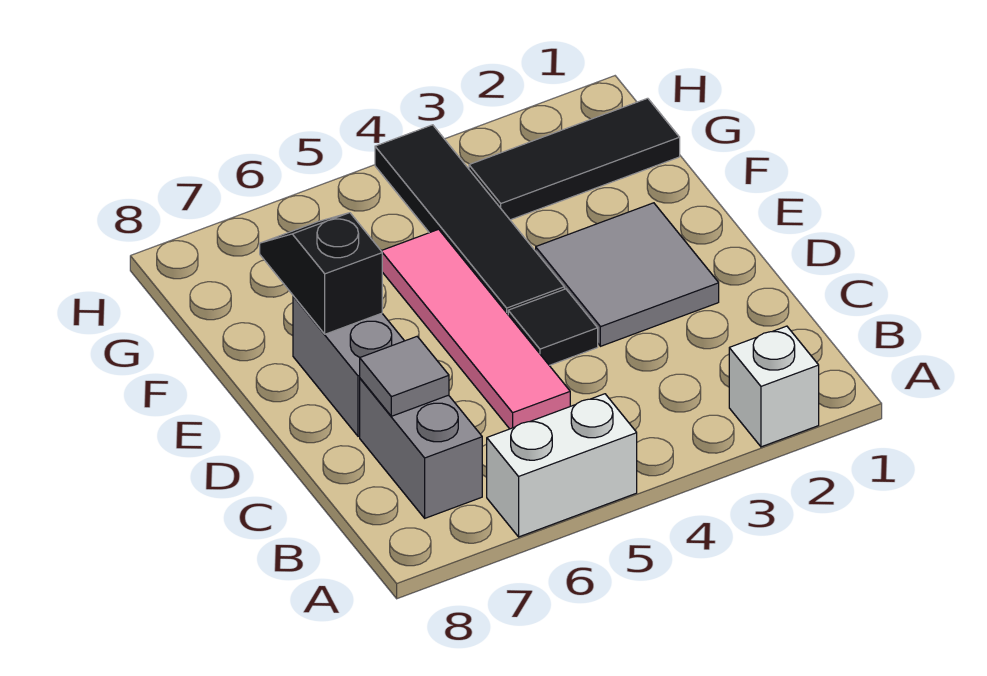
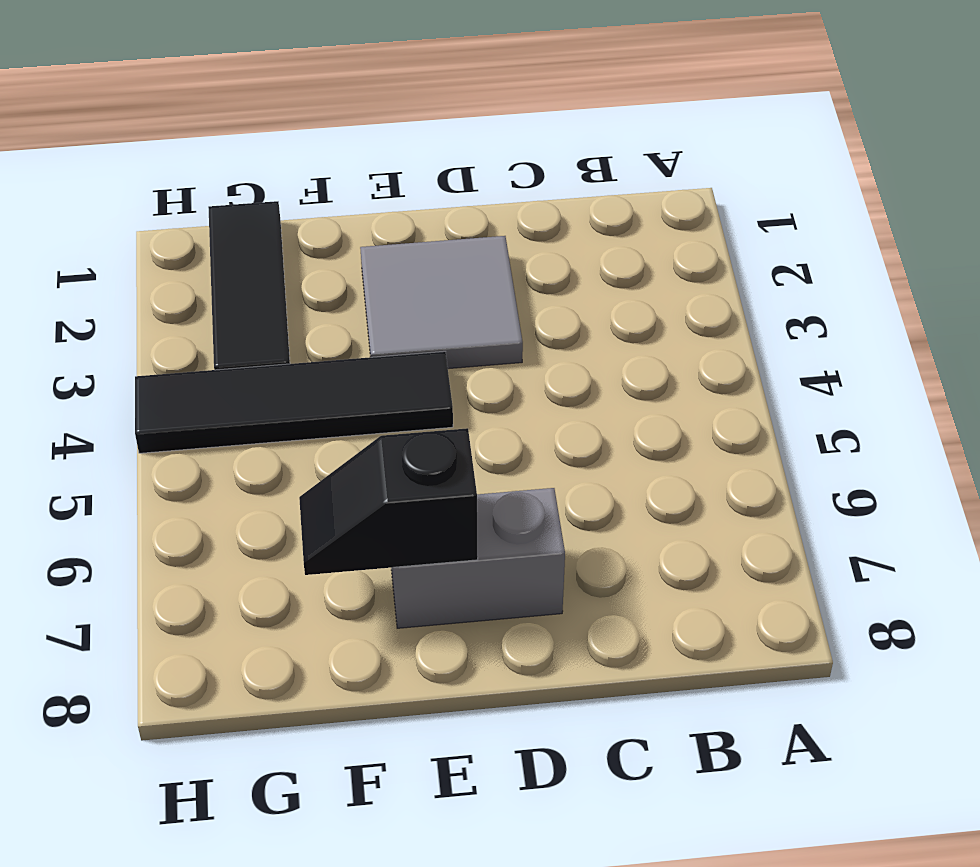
none -> white brick A2 level 1
none -> white brick A5:A6 level 1

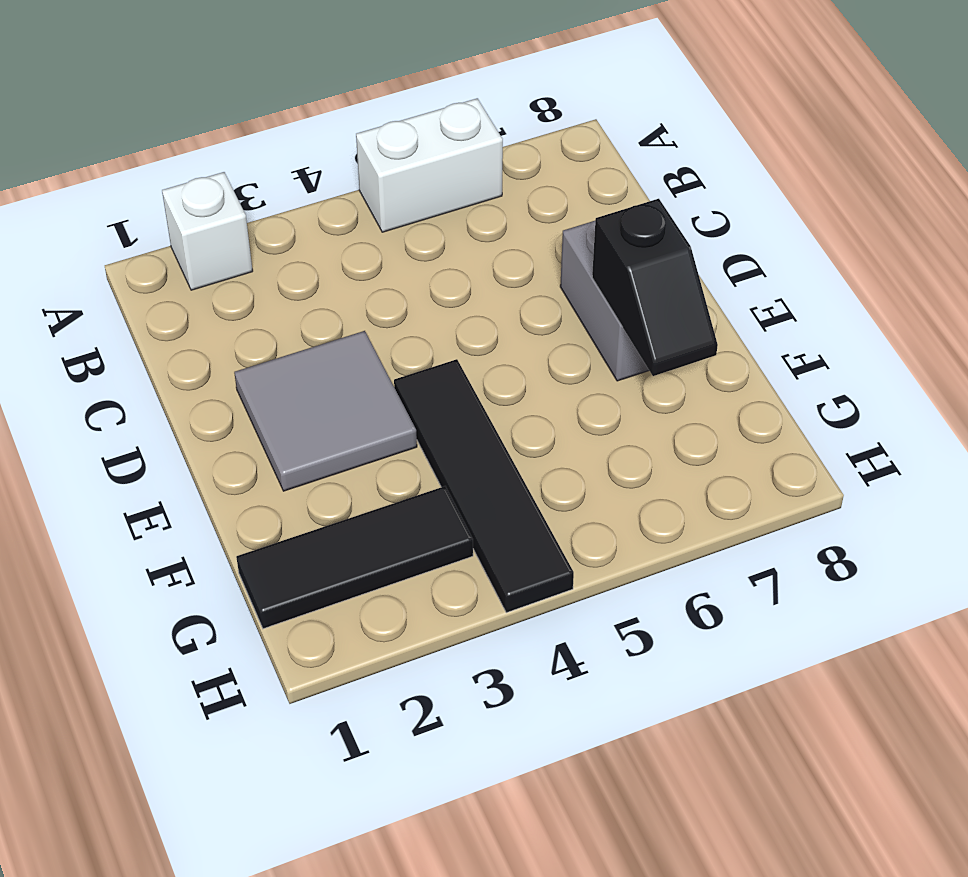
none -> grey brick B7:C7 level 1
none -> pink tile C5:F5 level 1

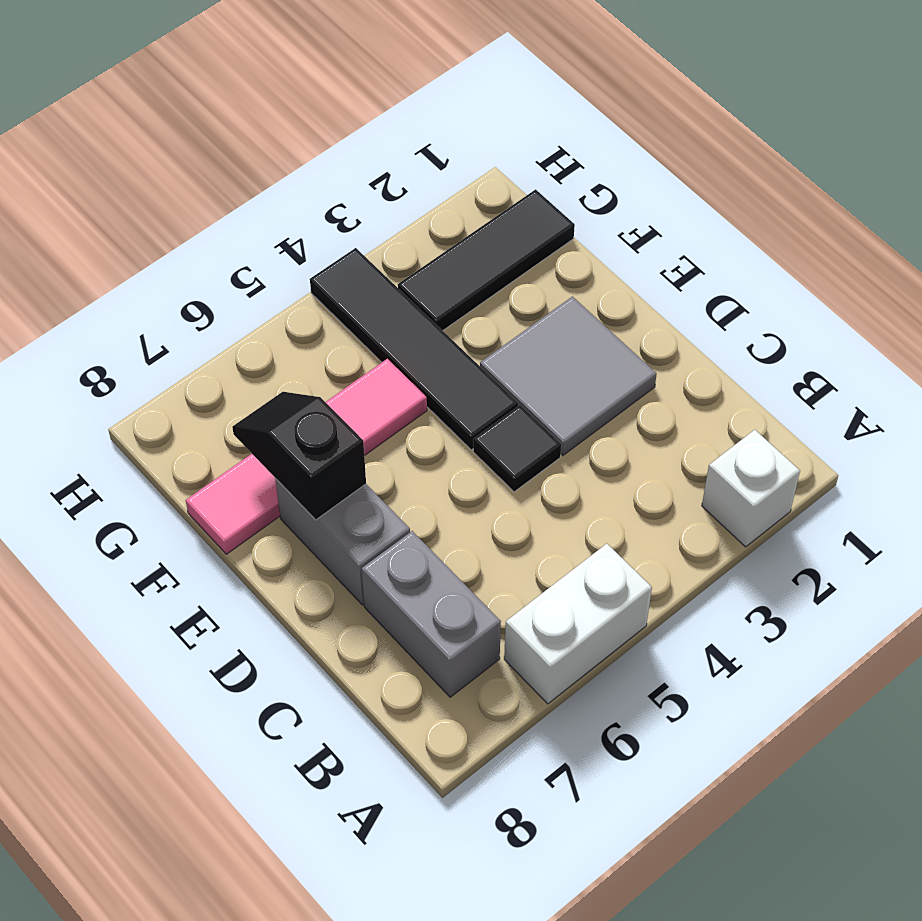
pink tile F5:F8 level 1 -> pink tile C5:F5 level 1
none -> grey tile C7 level 2

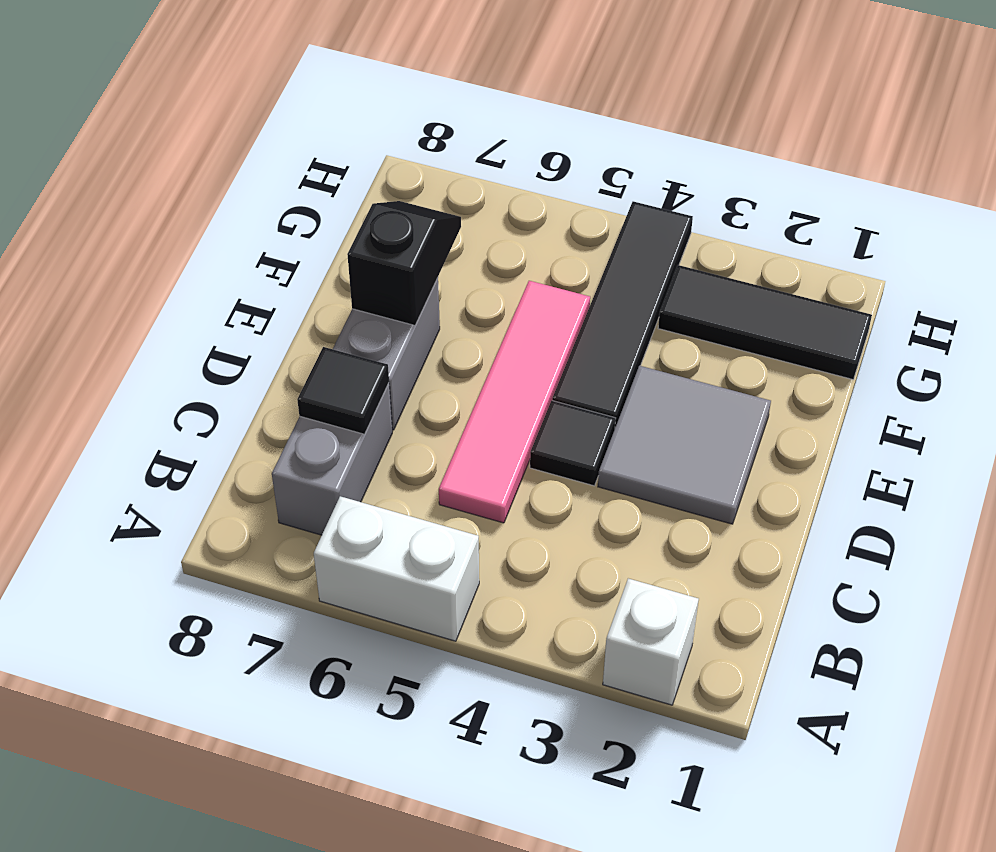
black tile C7 level 2 -> grey tile C7 level 2

